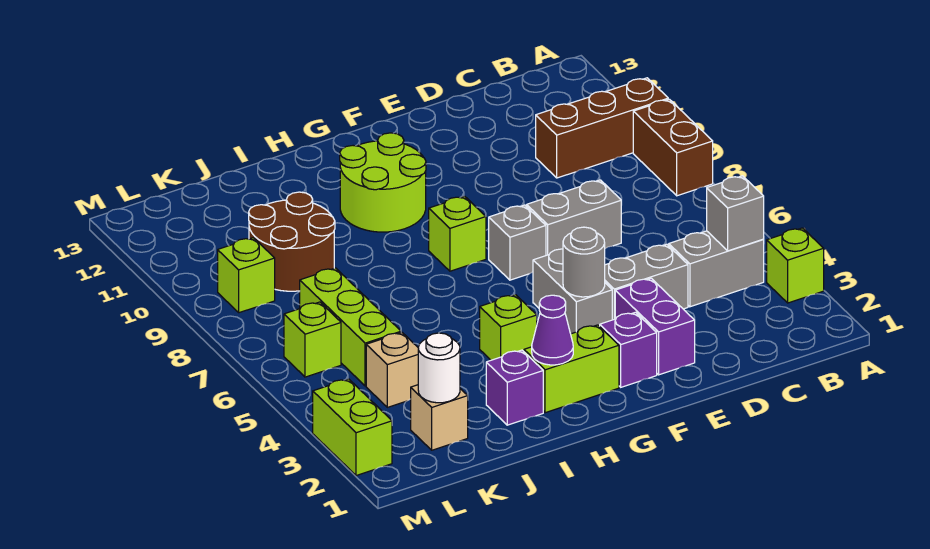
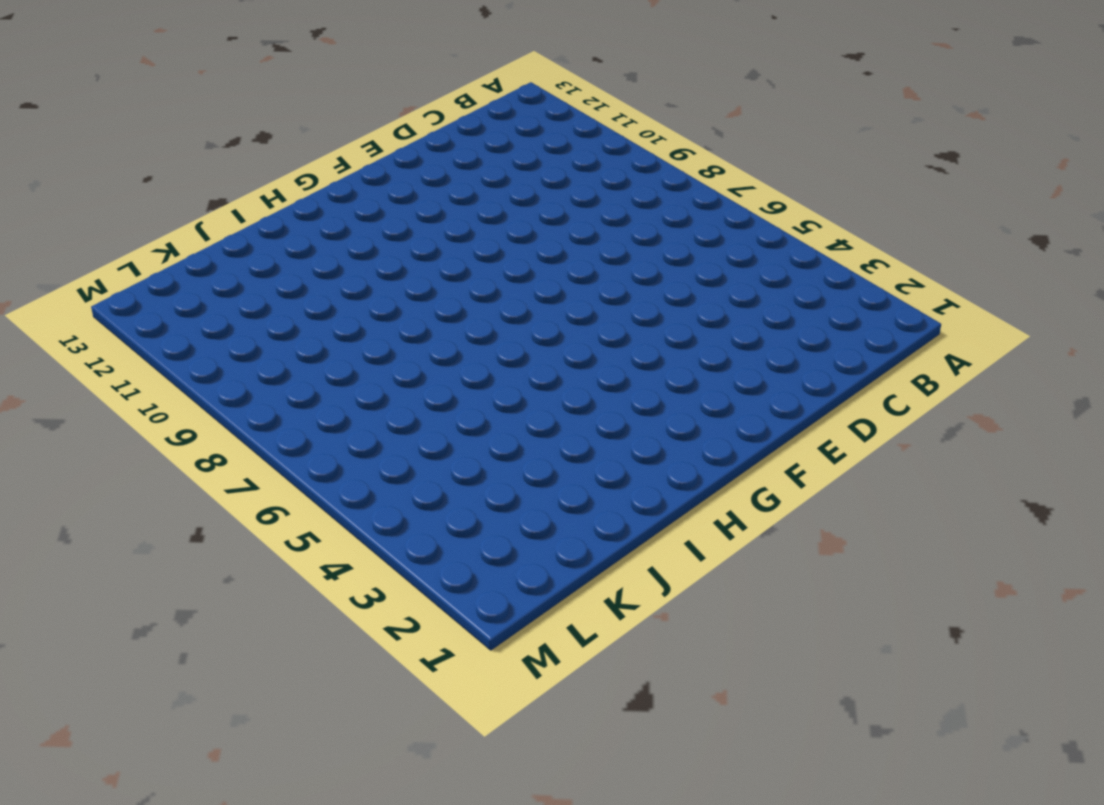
none -> lime brick A3 level 1
none -> brown brick A8:A9 level 1
none -> brown brick A10:C10 level 1

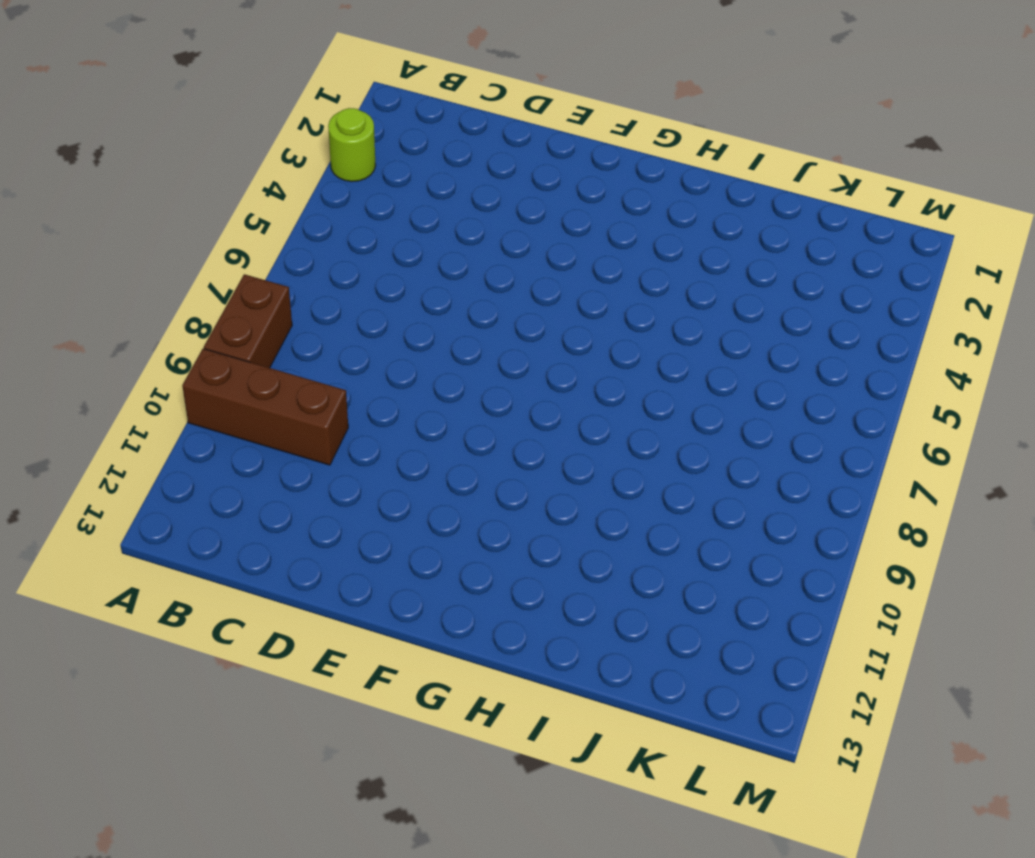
lime round brick A3 level 1 -> lime brick A3 level 1
none -> grey brick B4:C4 level 1
none -> grey brick D4:E4 level 1
none -> grey brick D7:E7 level 1

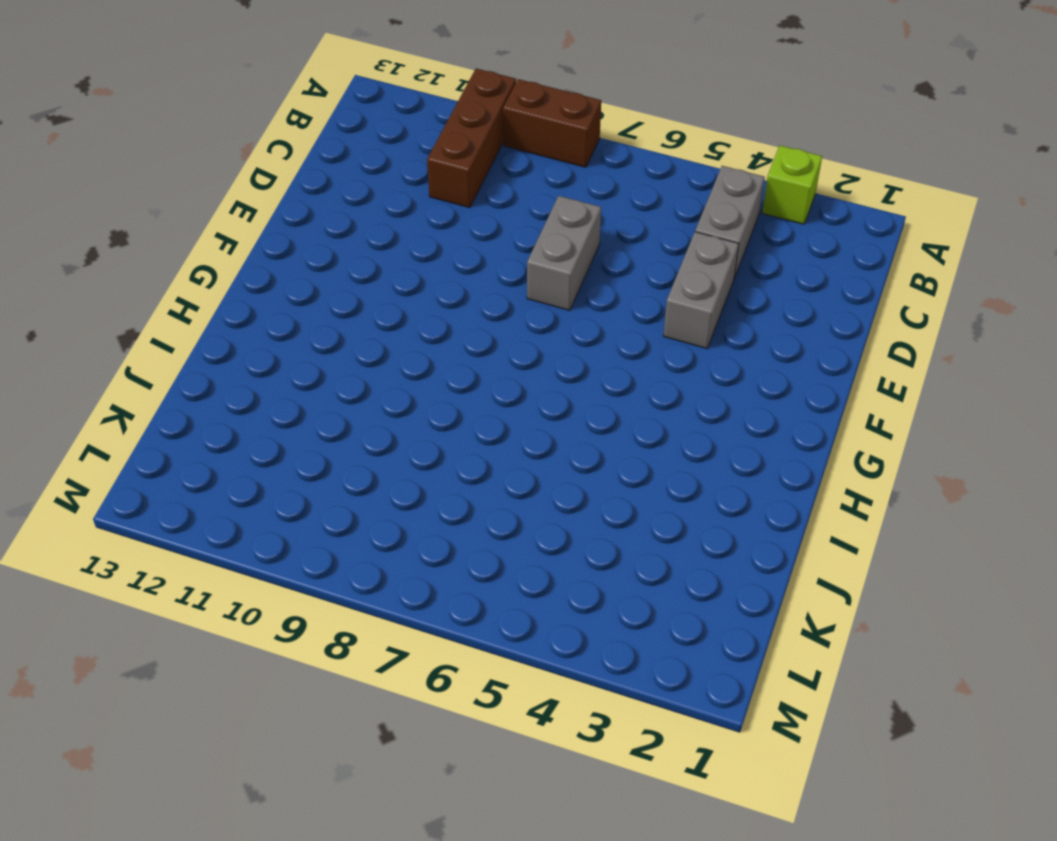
none -> purple brick E2:E3 level 1
none -> purple brick F2 level 1
none -> grey brick F4:F5 level 1

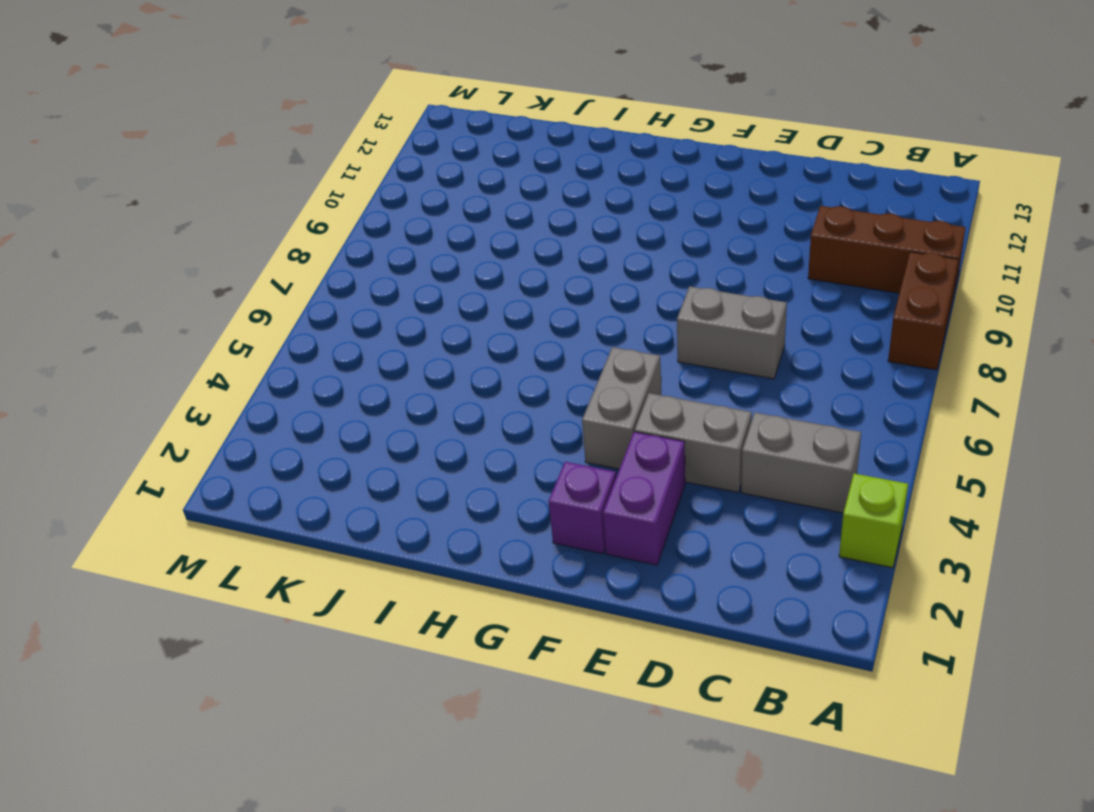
none -> grey brick F7 level 1
none -> lime brick G2:H2 level 1
none -> lime brick G8 level 1

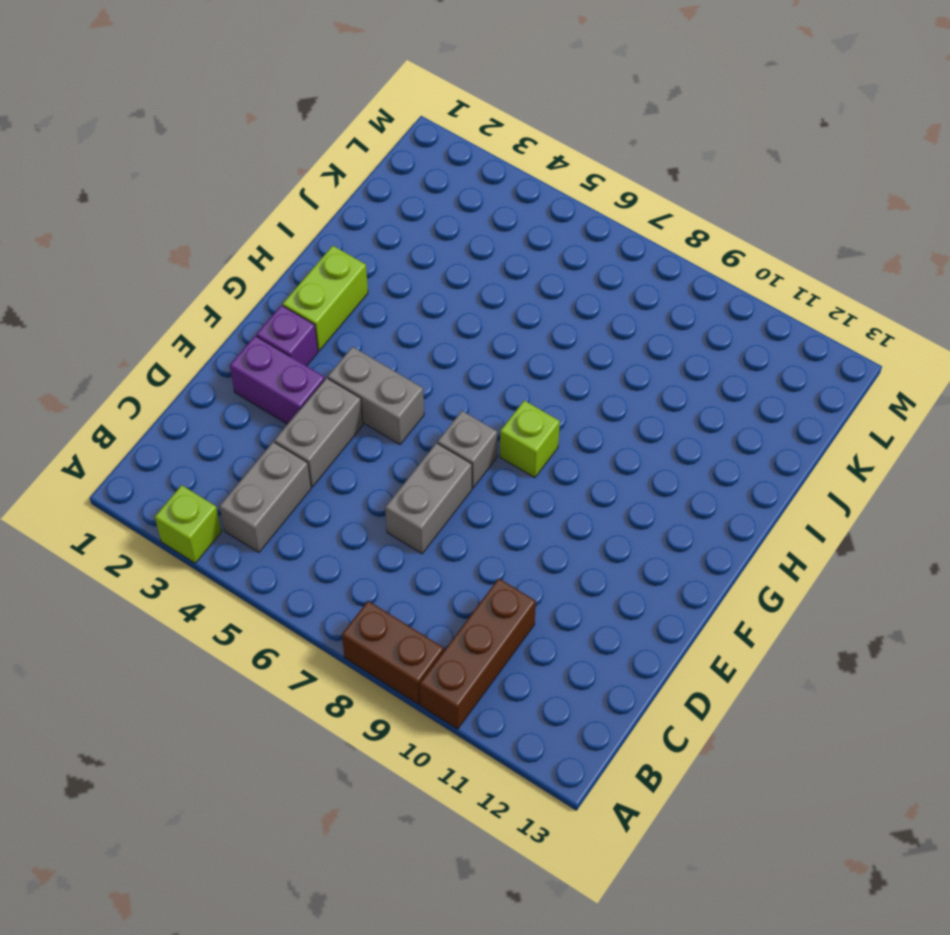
none -> lime round brick G10:H11 level 1
none -> lime brick H4 level 1
none -> purple brick I2 level 1

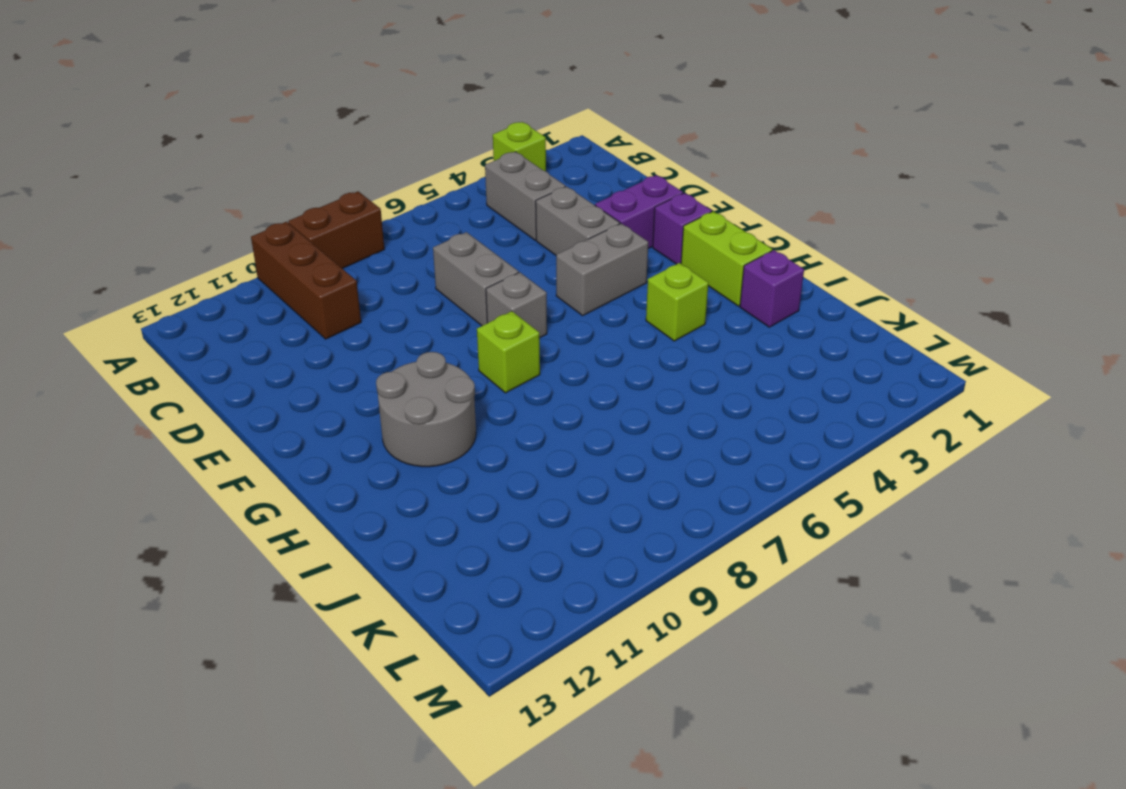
grey round brick G10:H11 level 1 -> lime round brick G10:H11 level 1
none -> brown round brick J9:K10 level 1
none -> tan brick K2 level 1
none -> tan brick K4 level 1

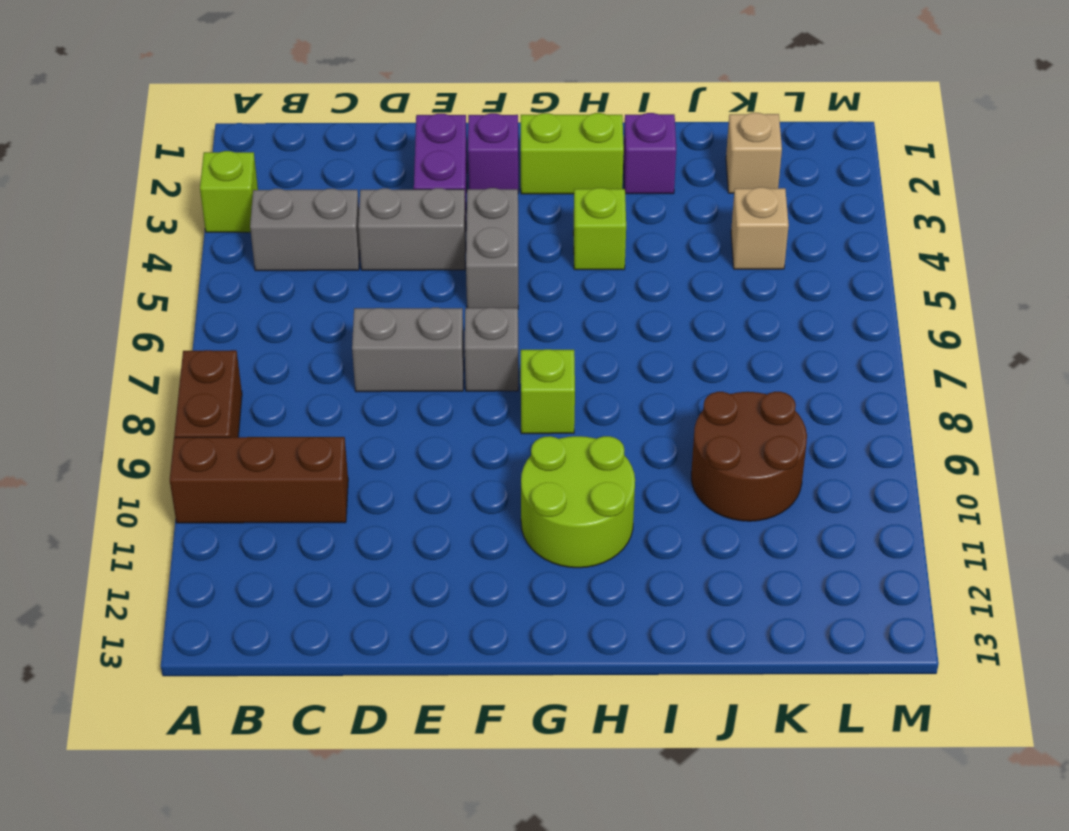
none -> lime brick K5:K7 level 1
none -> lime brick L6 level 1
none -> lime brick L9 level 1

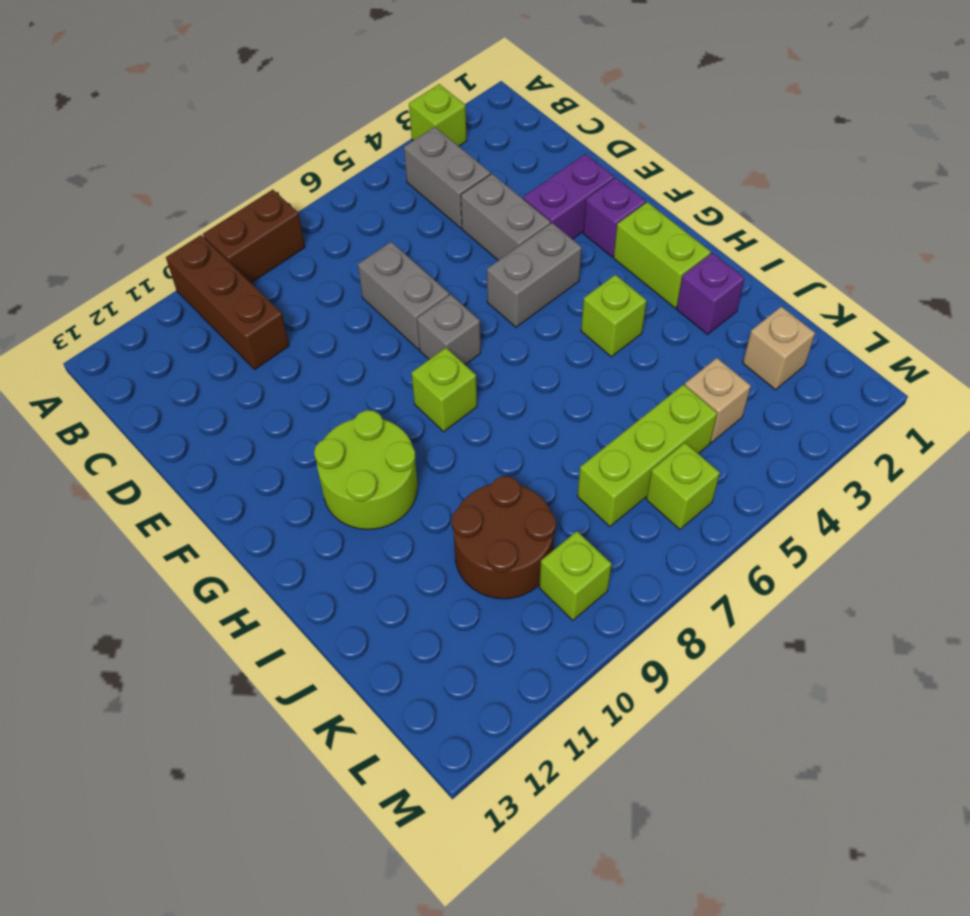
none -> lime brick M2:M3 level 1
none -> grey brick B4 level 2
none -> grey round brick F4 level 2

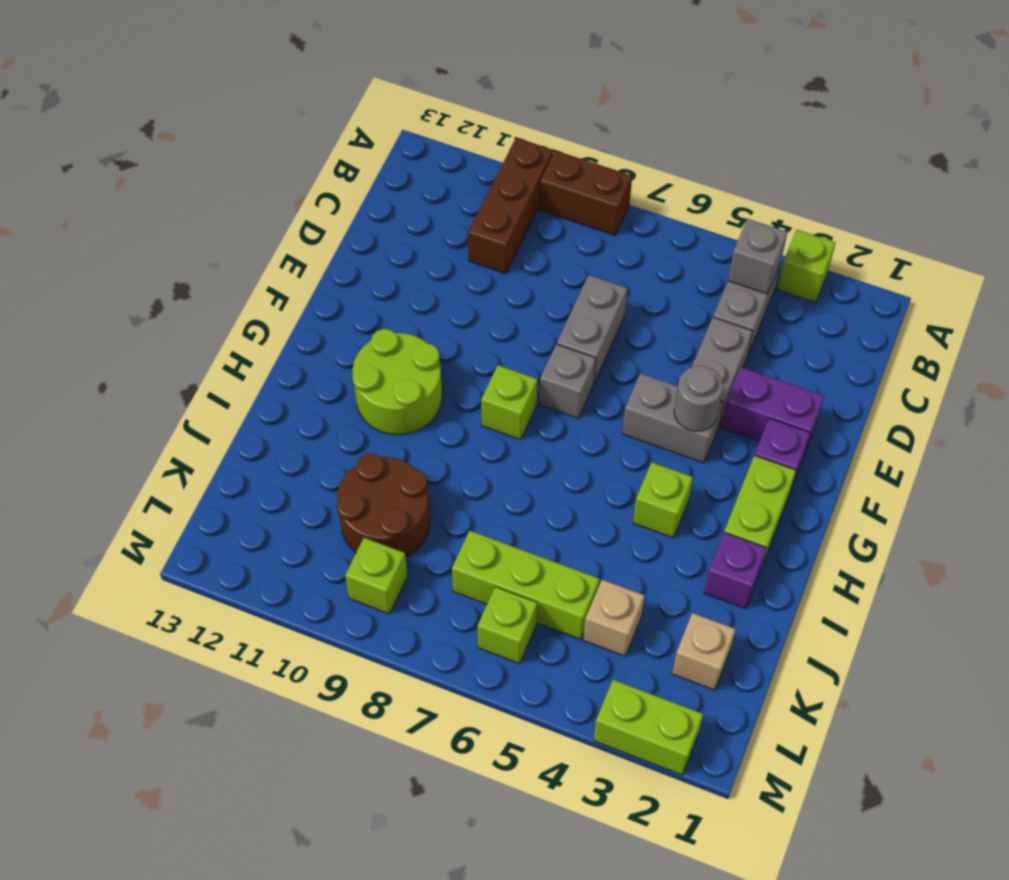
none -> purple cone H2 level 2
none -> white round brick K2 level 2

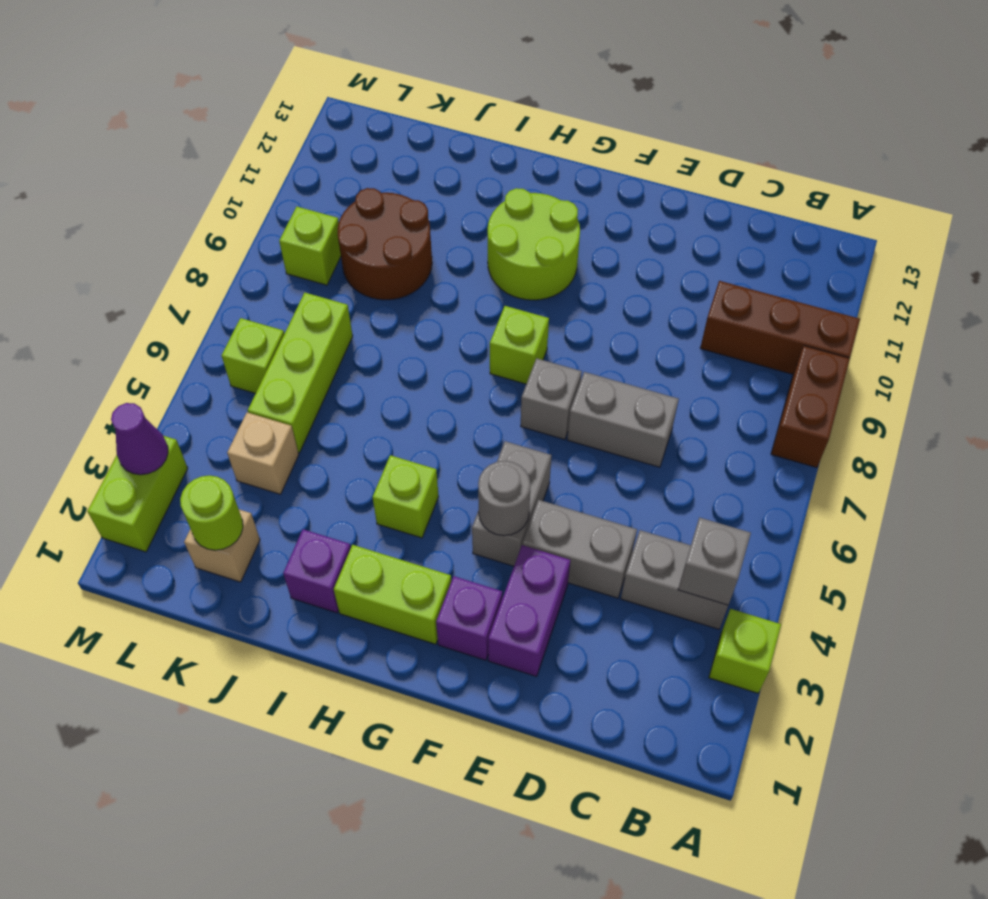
lime round brick K2 level 2 -> white round brick K2 level 2
purple cone M3 level 2 -> purple cone H2 level 2

